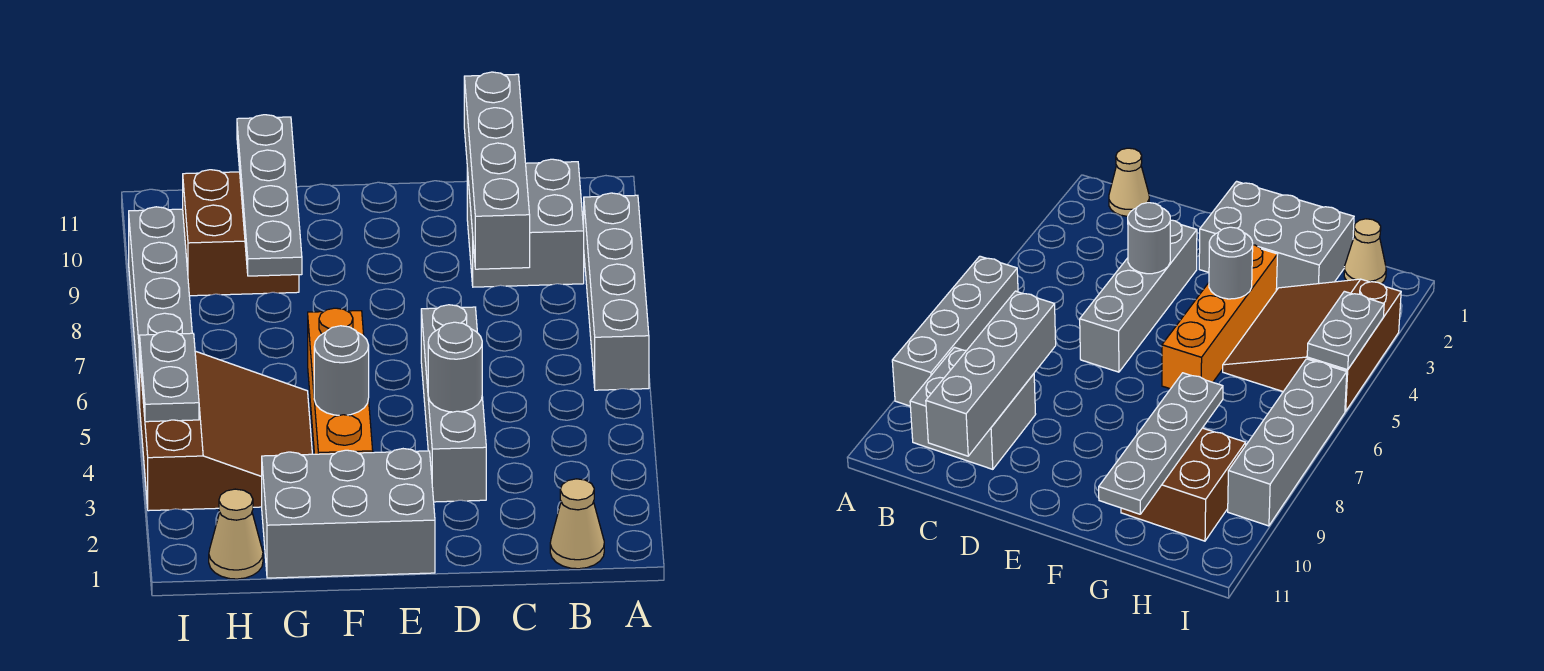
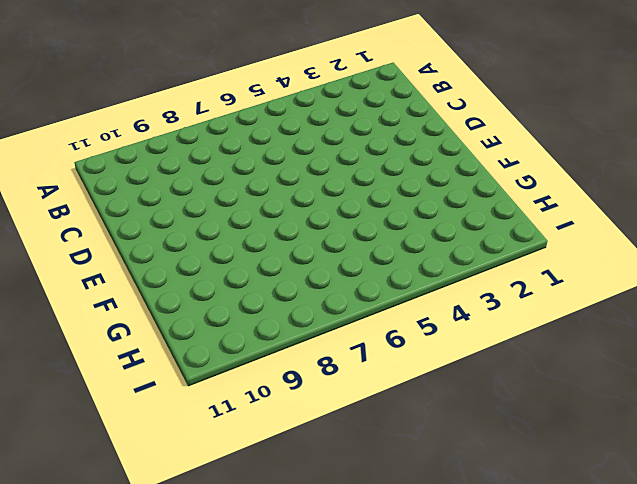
none -> grey brick A6:A9 level 1
none -> tan cone B1 level 1
none -> grey brick B9:C10 level 1

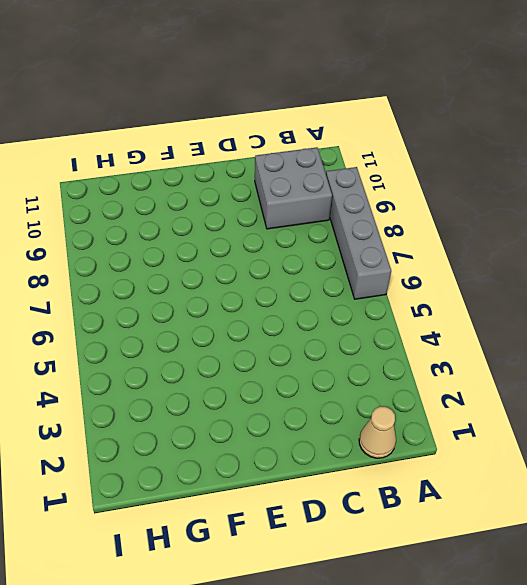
none -> grey brick D3:D6 level 1
none -> grey brick E1:G2 level 1
none -> orange brick F3:F6 level 1

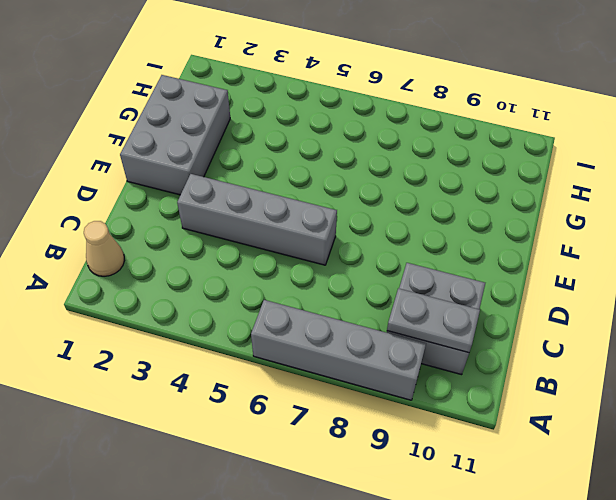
grey plate B9:B10 level 2 -> grey plate I4:I5 level 2
none -> orange brick F3:F6 level 1
none -> brown slope G3:I5 level 1 top I
none -> brown brick G9:H10 level 1

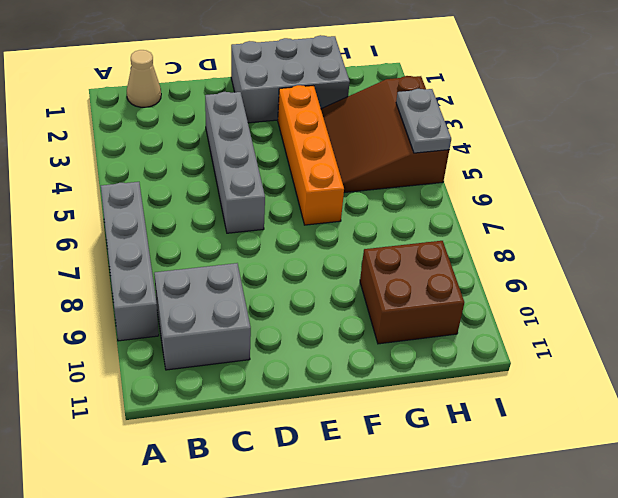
none -> tan cone H1 level 1
none -> grey brick I6:I9 level 1
none -> grey brick C8:C11 level 2

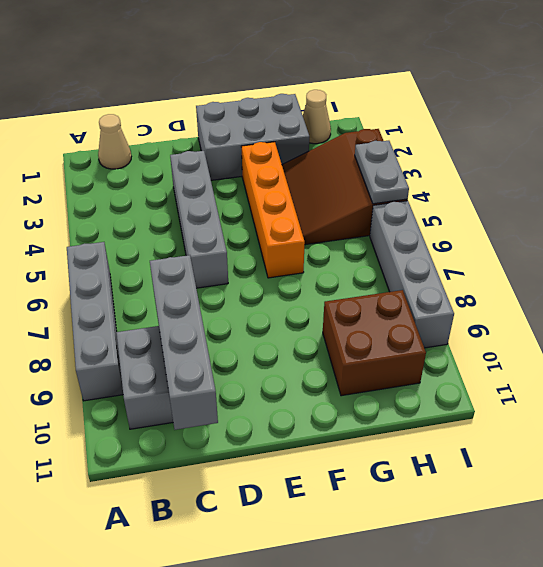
none -> grey round brick D4 level 2
none -> grey round brick F4 level 2
none -> grey plate G8:G11 level 2

